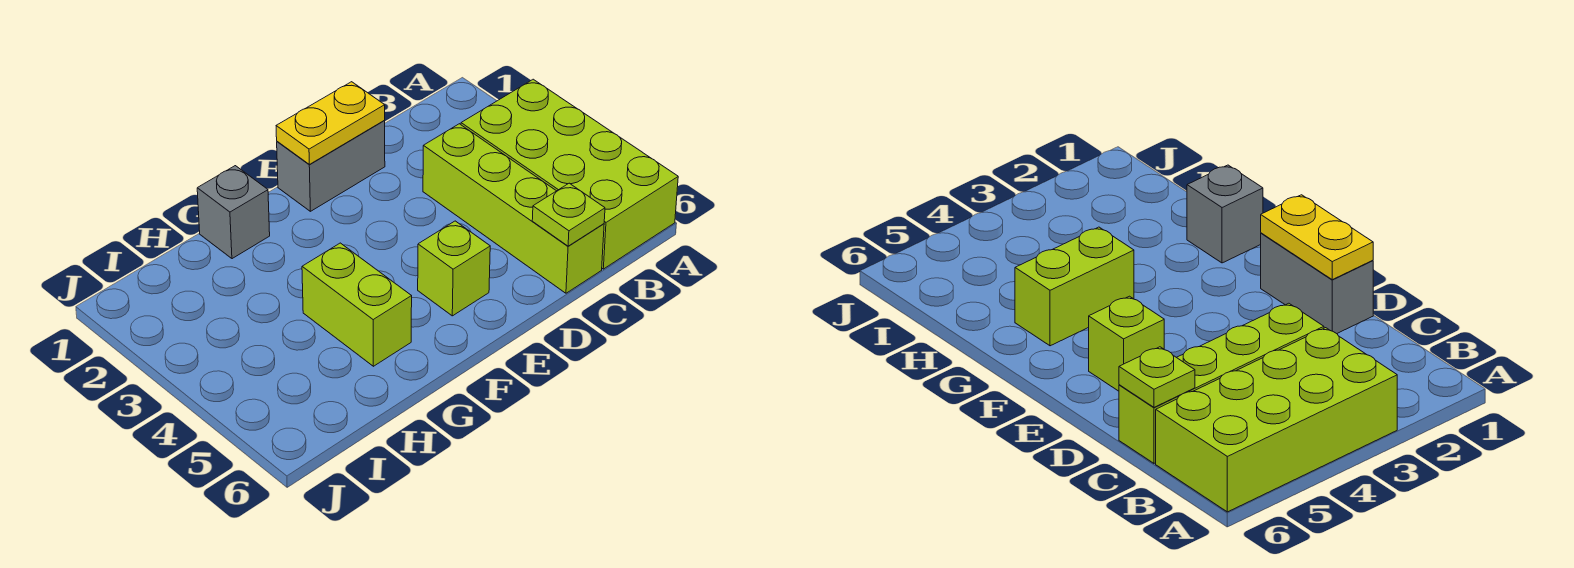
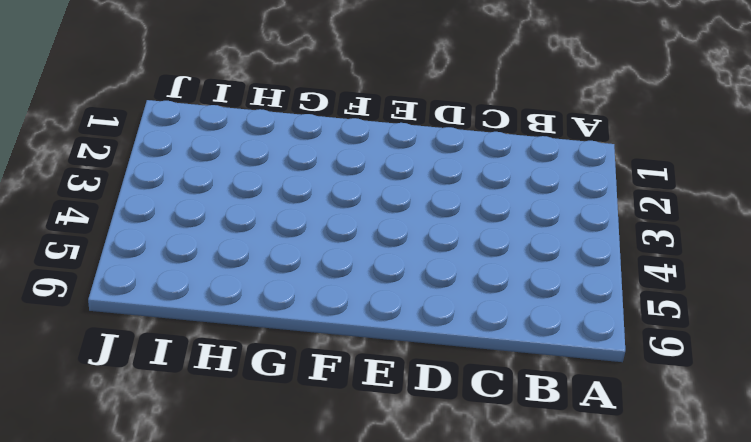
none -> lime brick A3:B6 level 1
none -> lime brick C3:C6 level 1

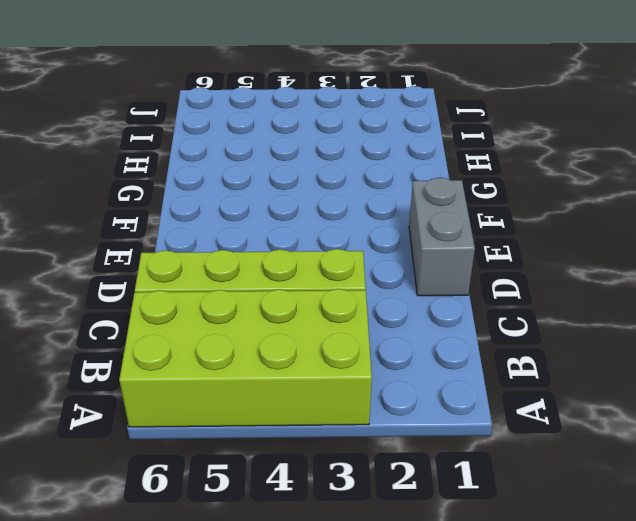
none -> lime brick E5 level 1
none -> grey brick G1 level 1

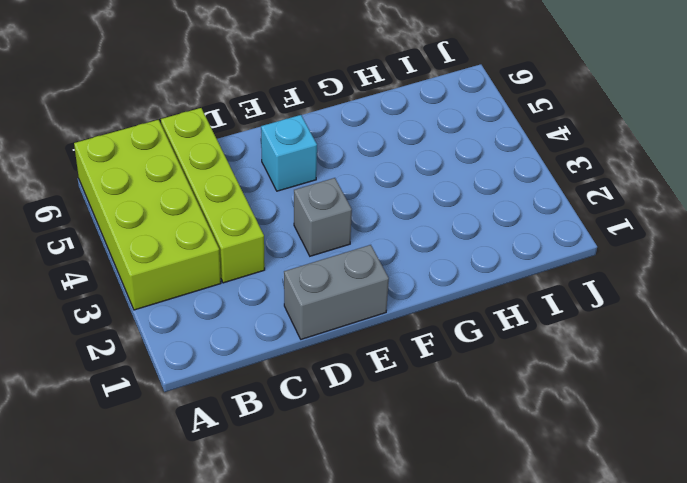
grey brick E3 level 1 -> grey brick G1 level 1
cyan brick E5 level 1 -> lime brick E5 level 1
none -> lime brick G4:G5 level 1
none -> lime plate C6 level 2

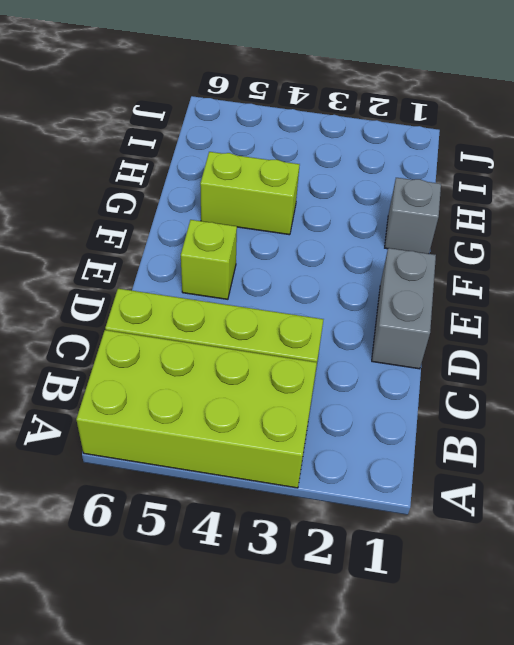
none -> lime plate C6 level 2
none -> yellow plate D1:E1 level 2

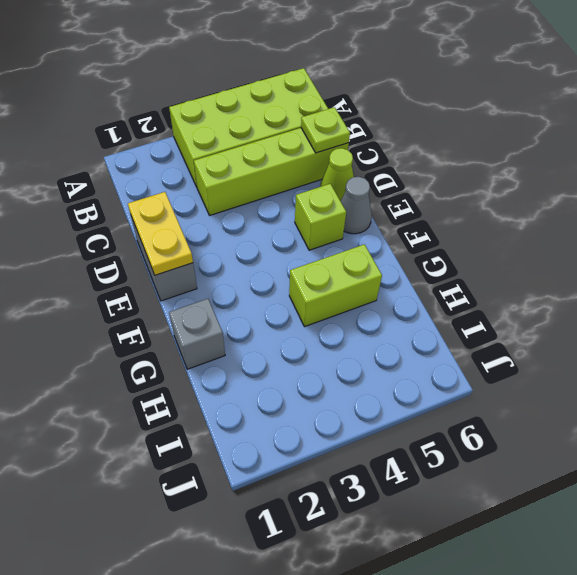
lime cone D6 level 1 -> none
grey cone E6 level 1 -> none

